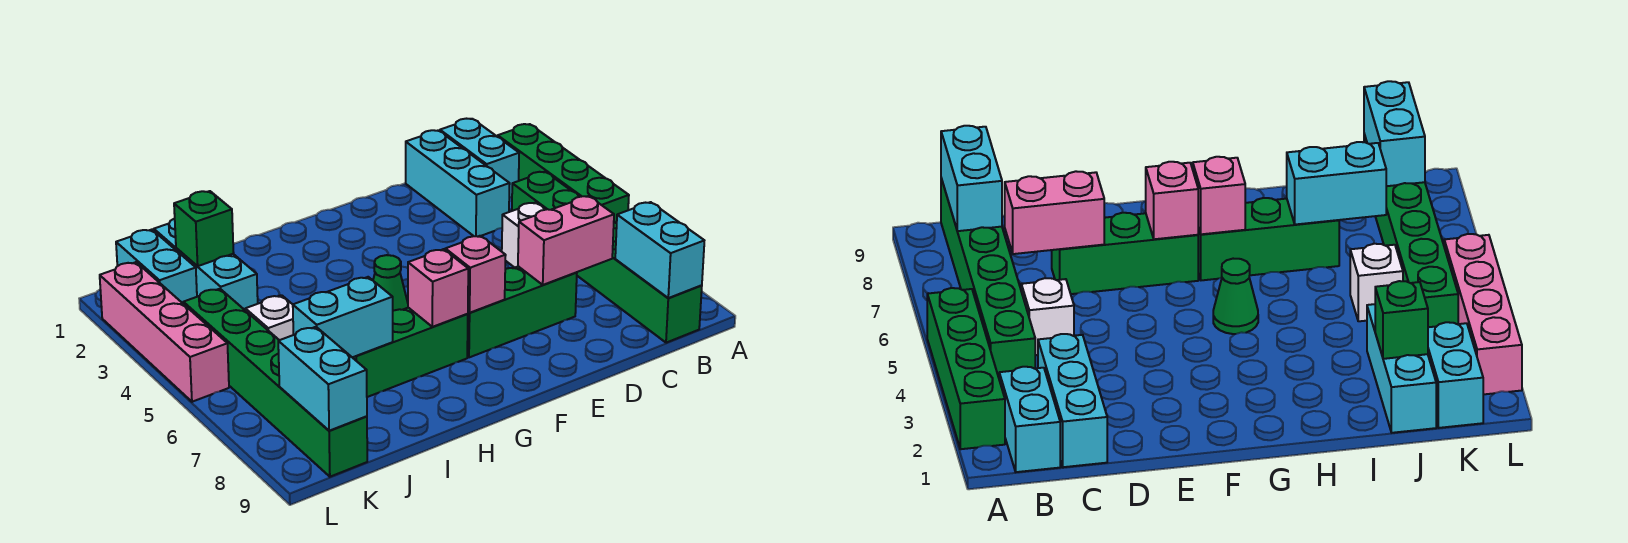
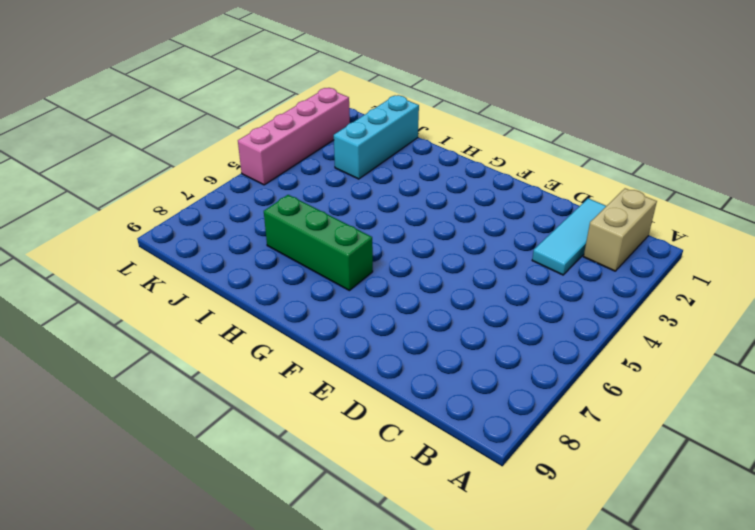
tan brick B1:B2 level 1 -> cyan brick B1:B2 level 1
cyan tile C1:C3 level 1 -> cyan brick C1:C3 level 1
none -> green brick A2:A5 level 1
none -> green brick B4:B9 level 1
none -> white brick C5 level 1

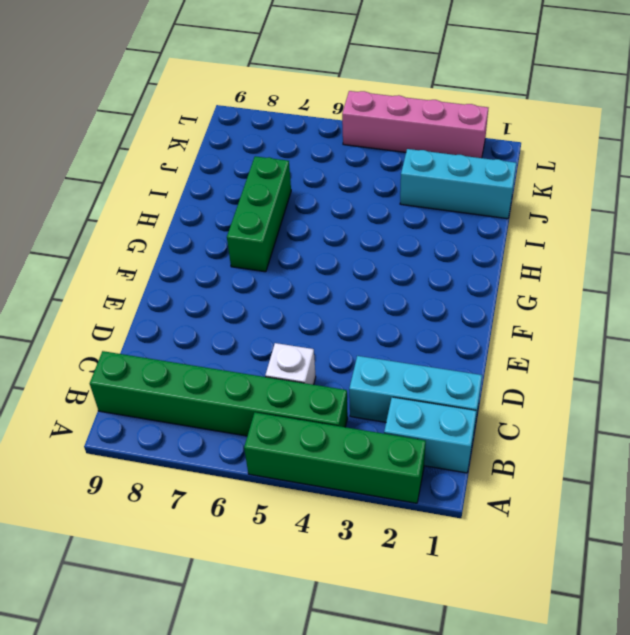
none -> green brick D7:F7 level 1
none -> green cone G5 level 1
none -> white brick J5 level 1

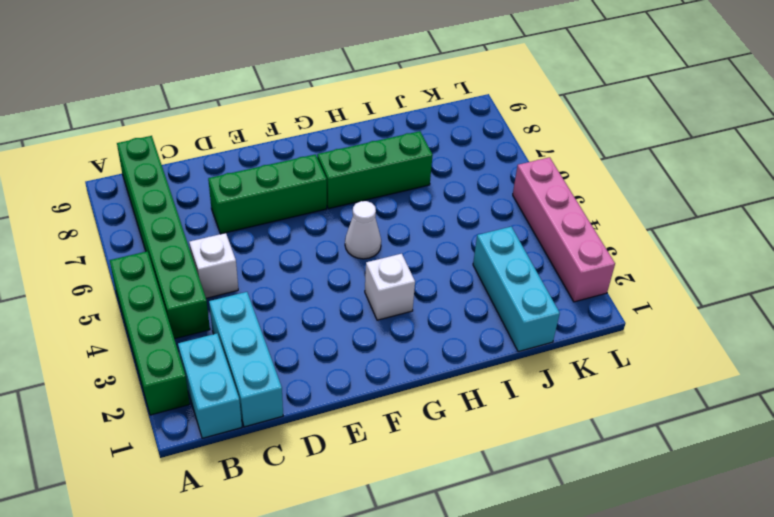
white brick G3 level 1 -> white brick J5 level 1
white cone G5 level 1 -> green cone G5 level 1
none -> cyan brick K1:K2 level 1
none -> green brick K4:K9 level 1
none -> cyan brick B8:B9 level 2

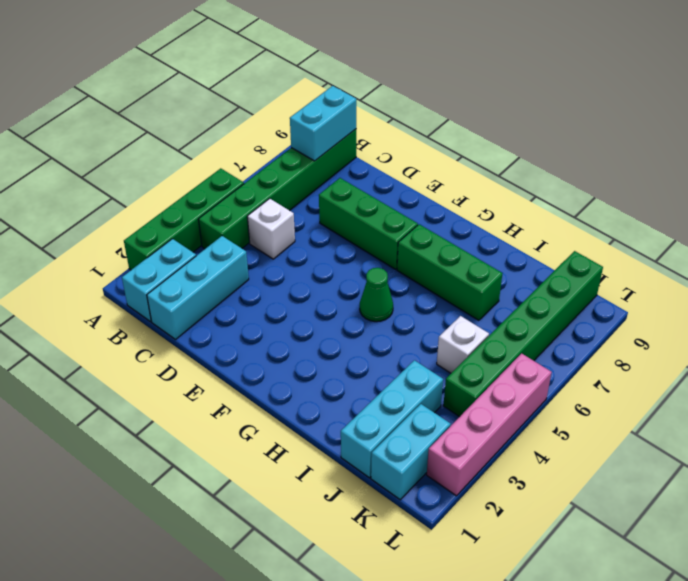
none -> pink brick C7:D7 level 2
none -> pink brick F7 level 2
none -> pink brick G7 level 2

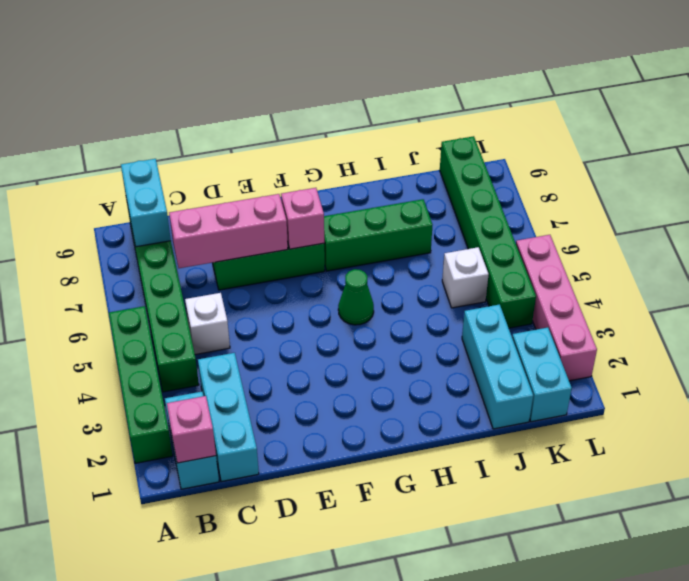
pink brick B1 level 2 -> pink brick G7 level 2
pink brick C7:E7 level 2 -> pink brick C7:D7 level 2
none -> cyan brick I7:J7 level 2
none -> green brick J2 level 2
none -> cyan brick K8:K9 level 2

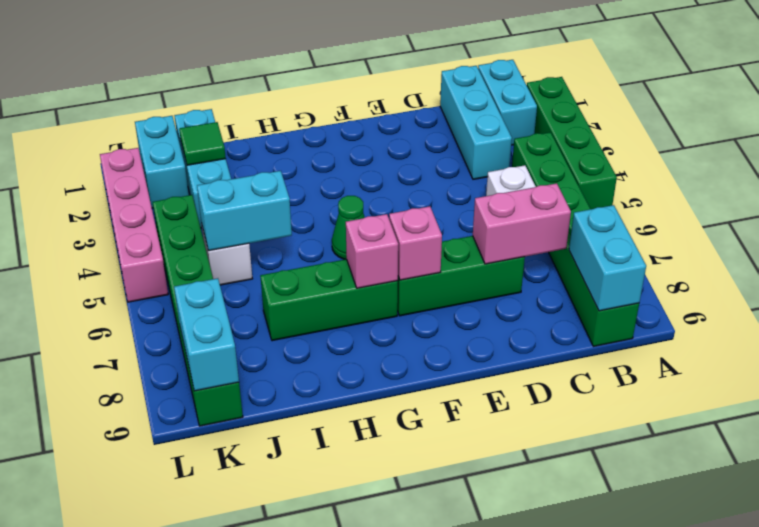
cyan brick I5:J5 level 2 -> cyan brick I7:J7 level 2
green tile J2 level 2 -> green brick J2 level 2

